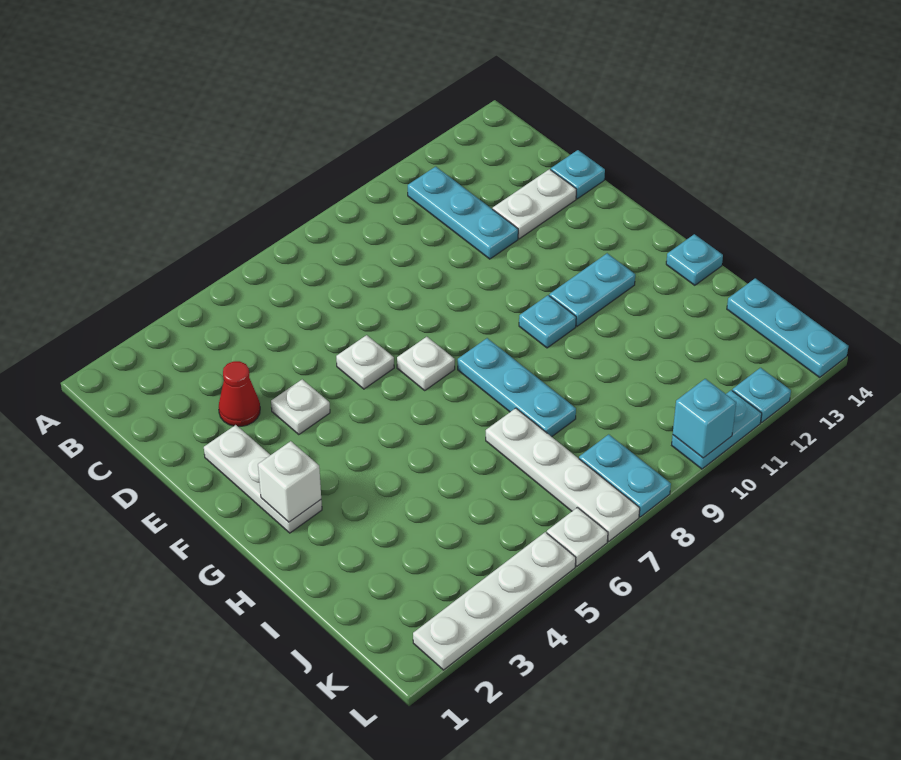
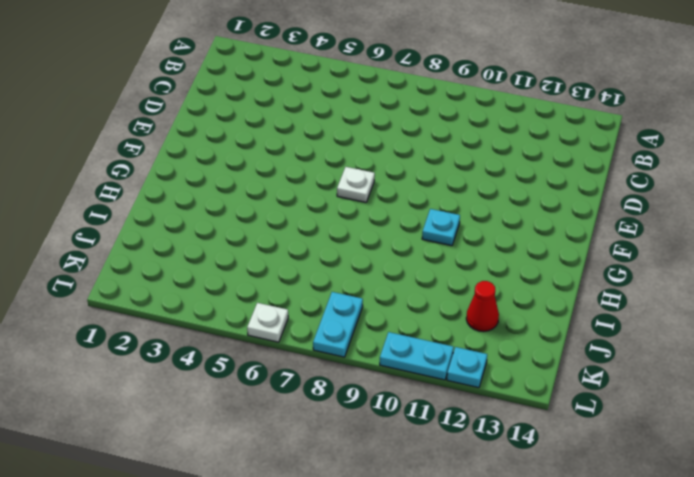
red cone J12 level 1 -> red cone D3 level 1
none -> cyan plate B11:D11 level 1
none -> white plate D12:D13 level 1
none -> cyan plate D14 level 1

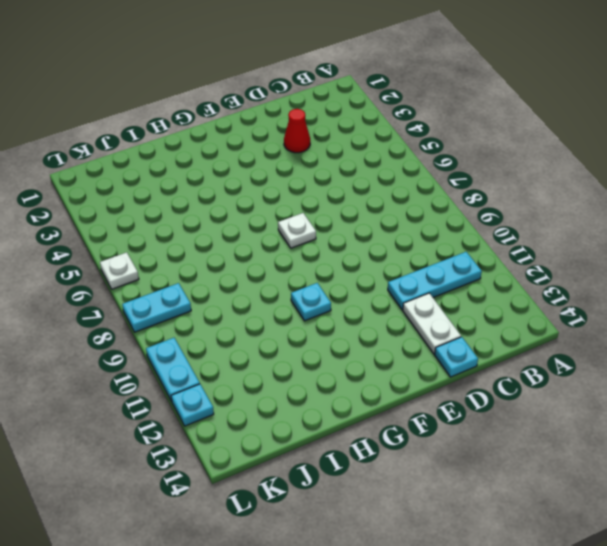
none -> white plate E2:G2 level 1
none -> white plate E4 level 1
none -> white plate E6 level 1

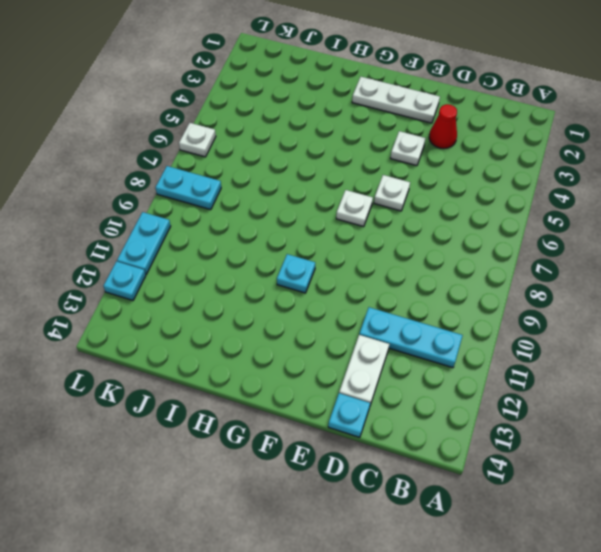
none -> cyan plate G8:I8 level 1
none -> cyan plate G11:G12 level 1
none -> cyan plate H14 level 1

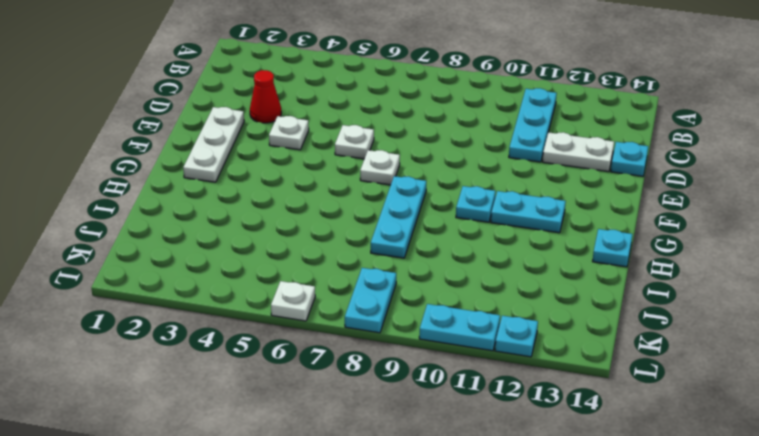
none -> white plate I7:L7 level 1
none -> cyan plate J14:L14 level 1
none -> white plate L2:L5 level 1

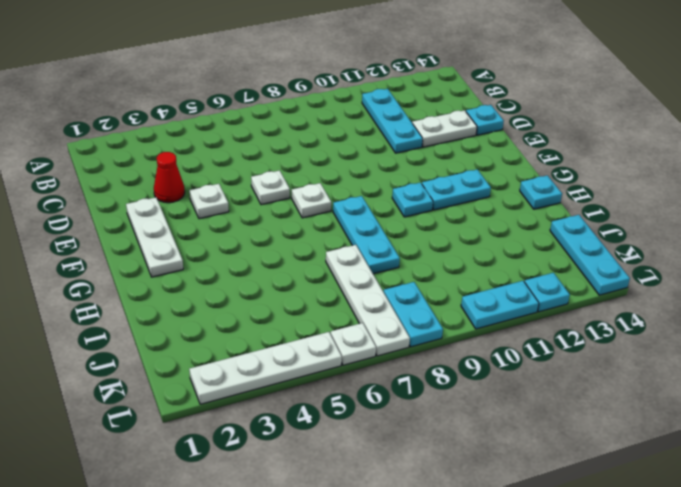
none -> white brick G2 level 2
none -> cyan brick L10 level 2

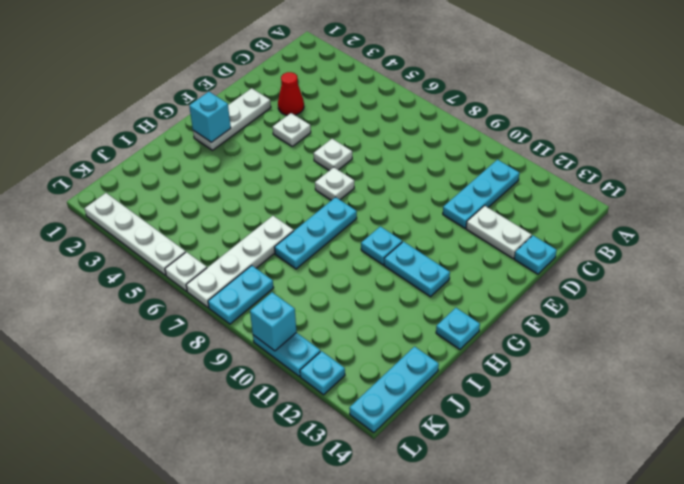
cyan brick G2 level 2 -> white brick G2 level 2

